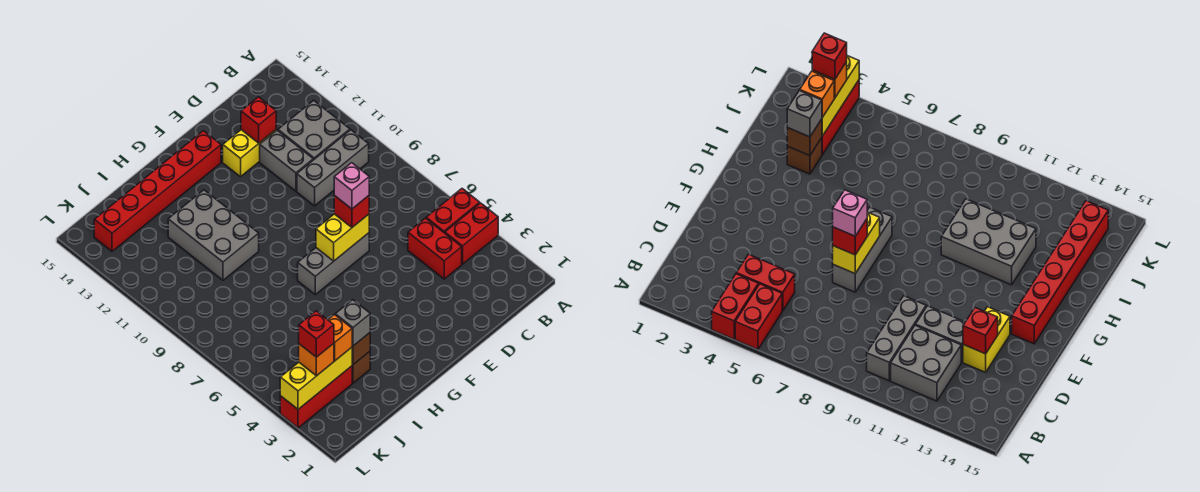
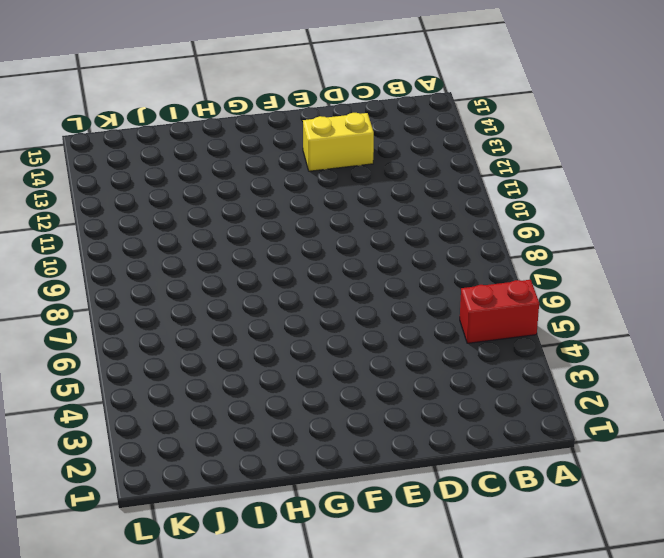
none -> red brick A4:B4 level 1
none -> grey brick B10:D10 level 1
none -> grey brick B11:C12 level 1

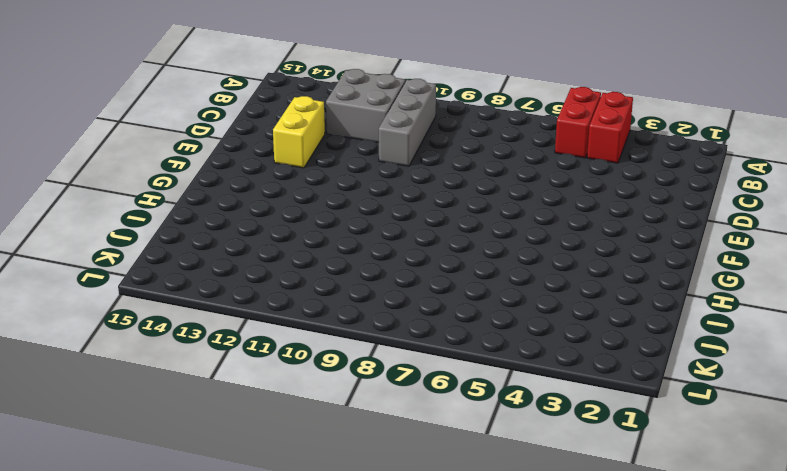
none -> red brick C4:C5 level 1
none -> grey brick D11:D12 level 1
none -> grey brick E7:G7 level 1

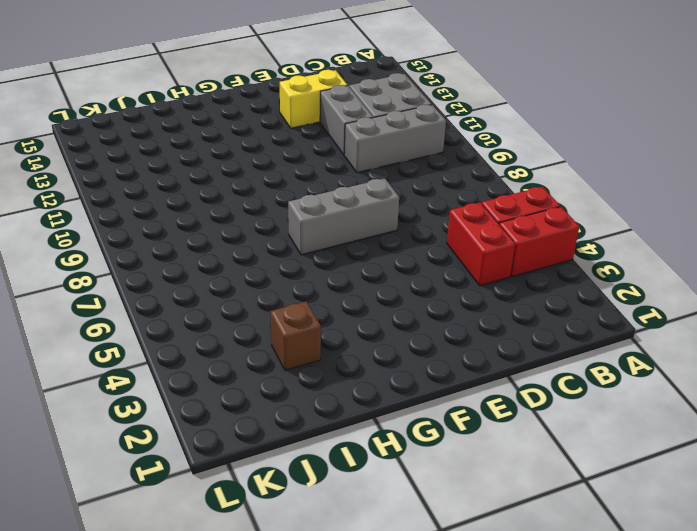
none -> red brick F14:K14 level 1
none -> grey brick H10:I12 level 1
none -> red brick J3:L3 level 1

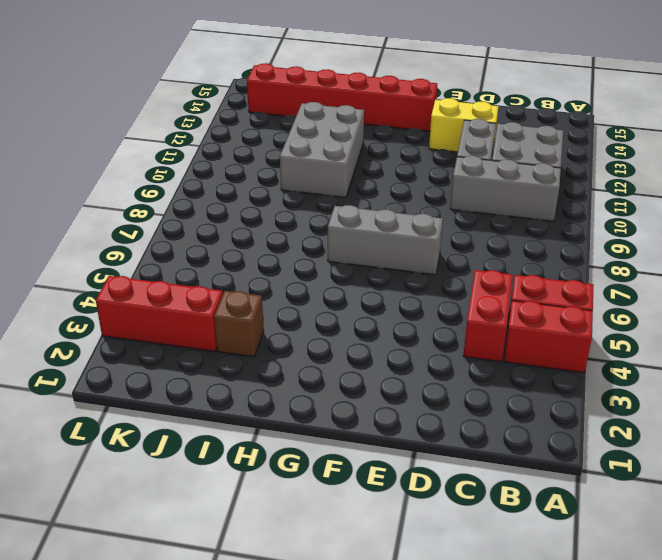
none -> red brick D13 level 2
none -> yellow brick E7:F7 level 2
none -> brown brick I3 level 2

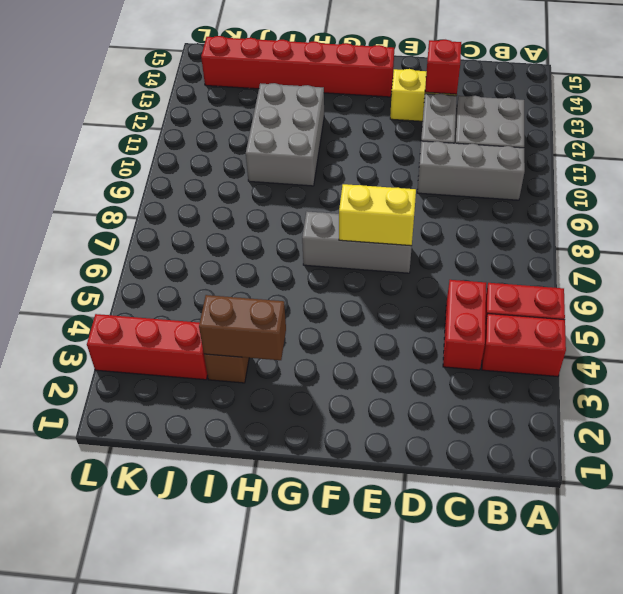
brown brick H3:I3 level 2 -> brown brick I3 level 2
none -> yellow brick J3:L3 level 2
none -> red brick E7 level 3
none -> grey brick I3 level 3

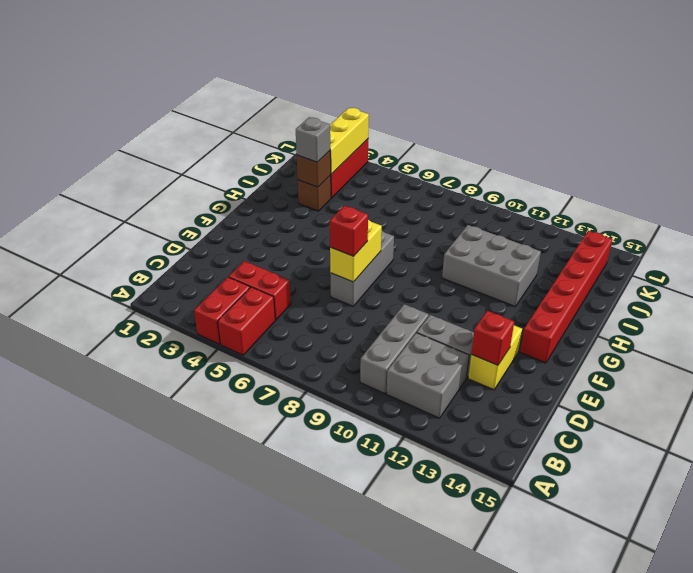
none -> orange brick J3 level 3
none -> orange brick K3 level 3
none -> pink brick E7 level 4

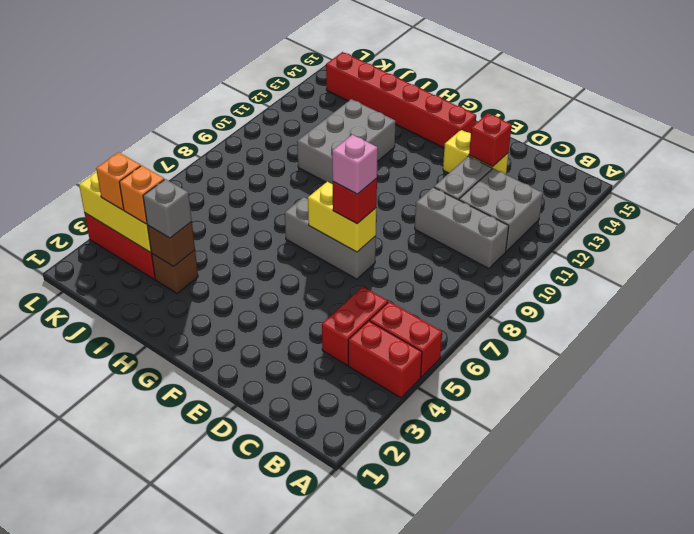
none -> red brick K3 level 4

